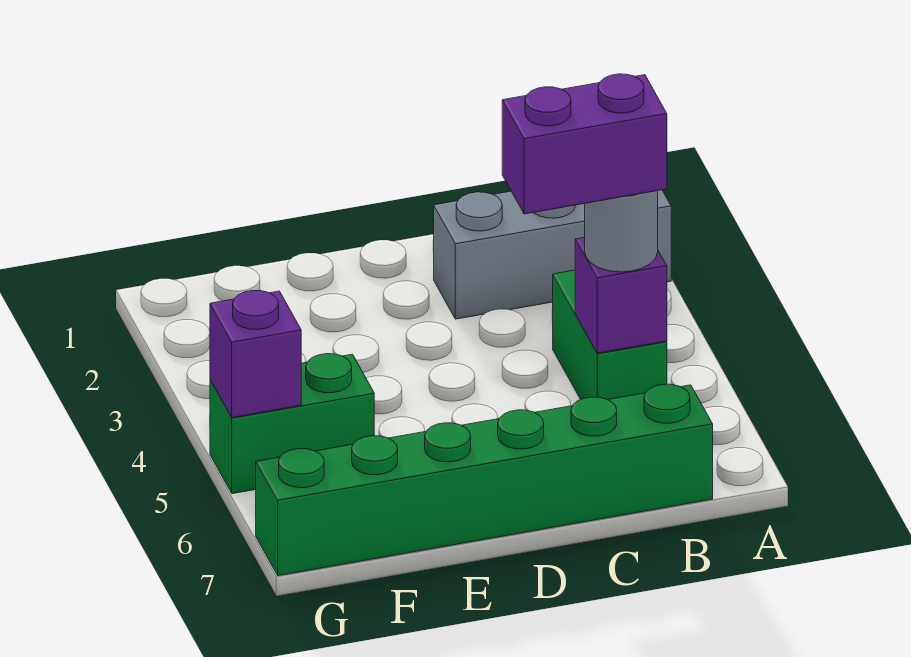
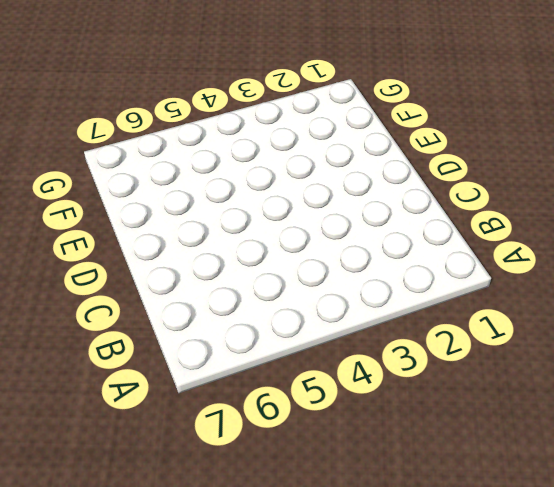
none -> grey brick A2:C2 level 1
none -> green brick B4:B5 level 1

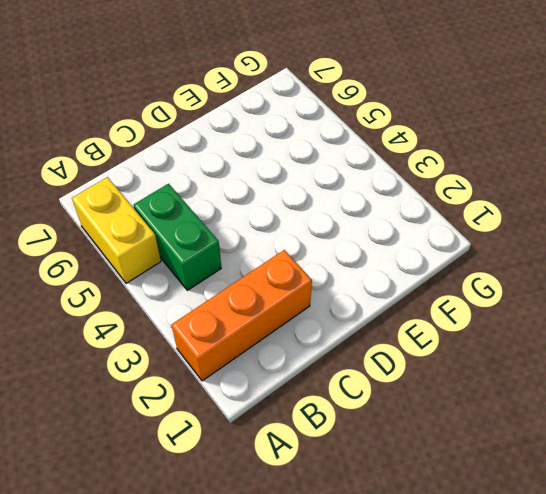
orange brick A2:C2 level 1 -> grey brick A2:C2 level 1
yellow brick A5:A6 level 1 -> none
none -> green brick B7:G7 level 1
none -> green brick F5:G5 level 1

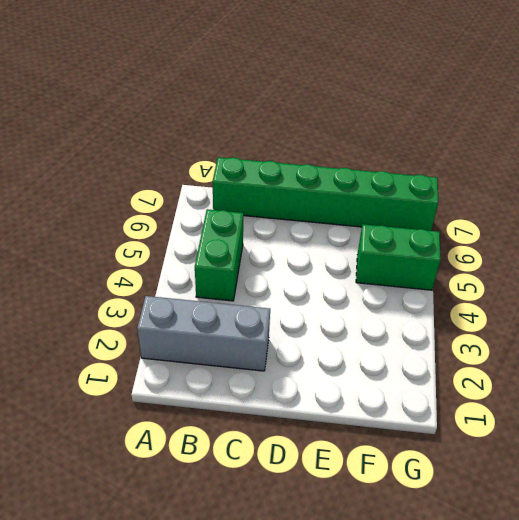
none -> purple brick B5 level 2
none -> purple brick G5 level 2

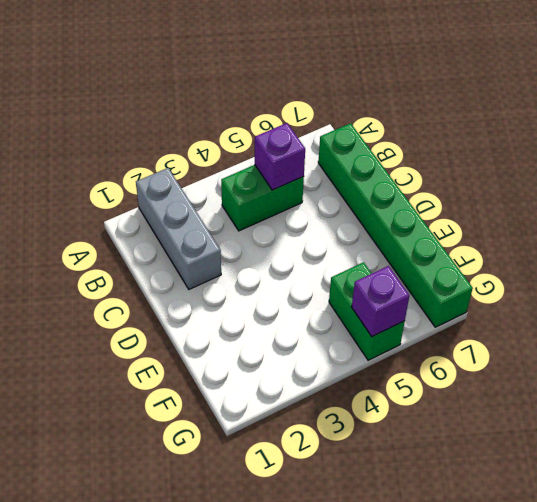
none -> grey round brick B5 level 3
none -> purple brick B5:C5 level 4

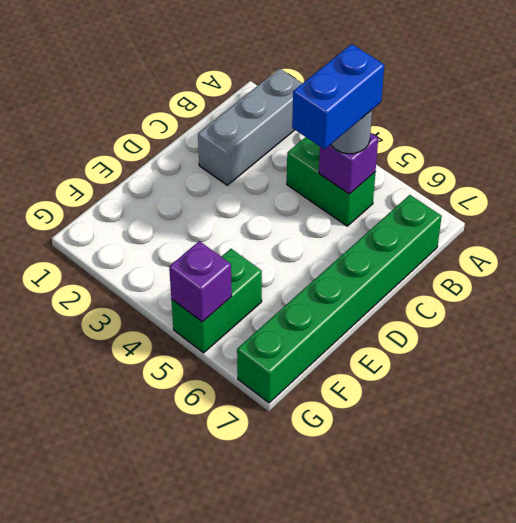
blue brick B5:C5 level 4 -> purple brick B5:C5 level 4

